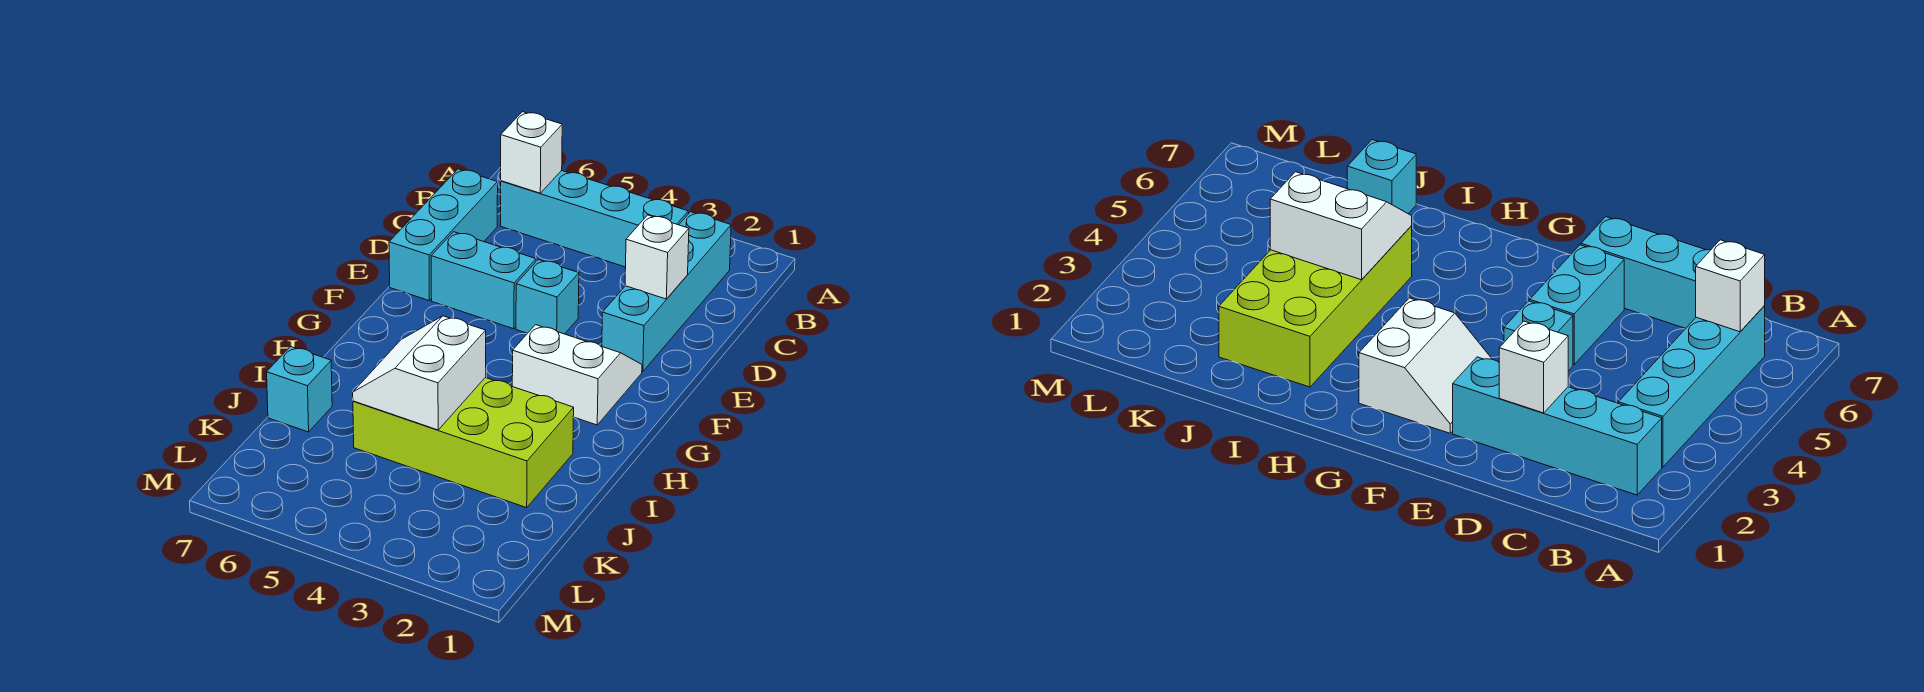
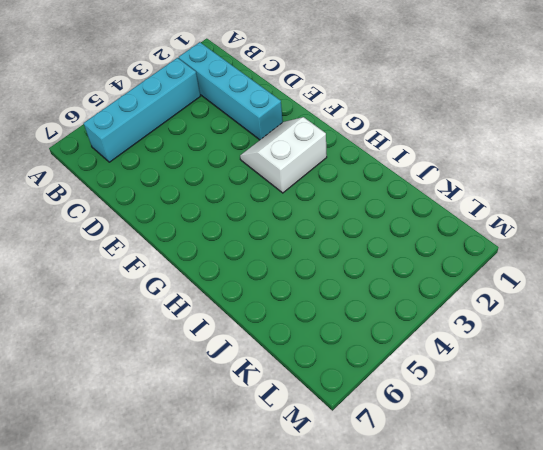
none -> cyan brick C7:E7 level 1
none -> cyan brick E4 level 1

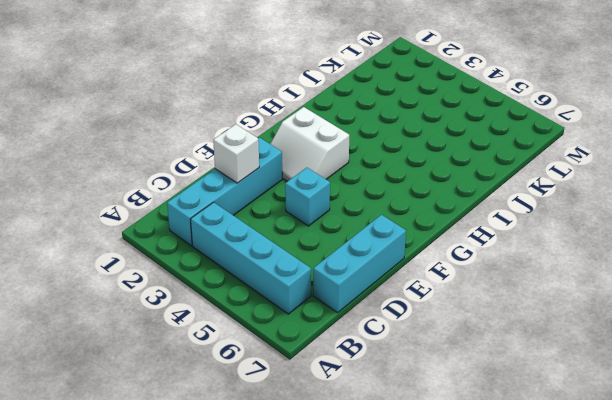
none -> cyan brick E5:E6 level 1
none -> lime brick I2:J5 level 1

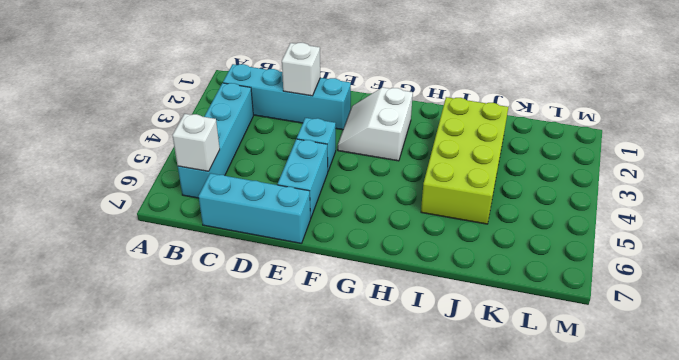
none -> cyan brick J7 level 1
none -> white slope I4:J5 level 2 top 4

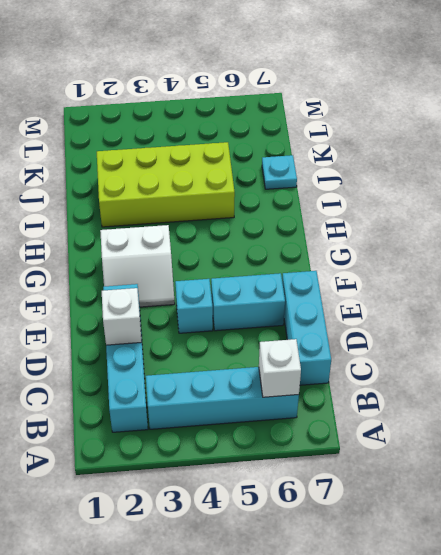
cyan plate J7 level 1 -> cyan brick J7 level 1
none -> white slope I4:J5 level 2 top 4

